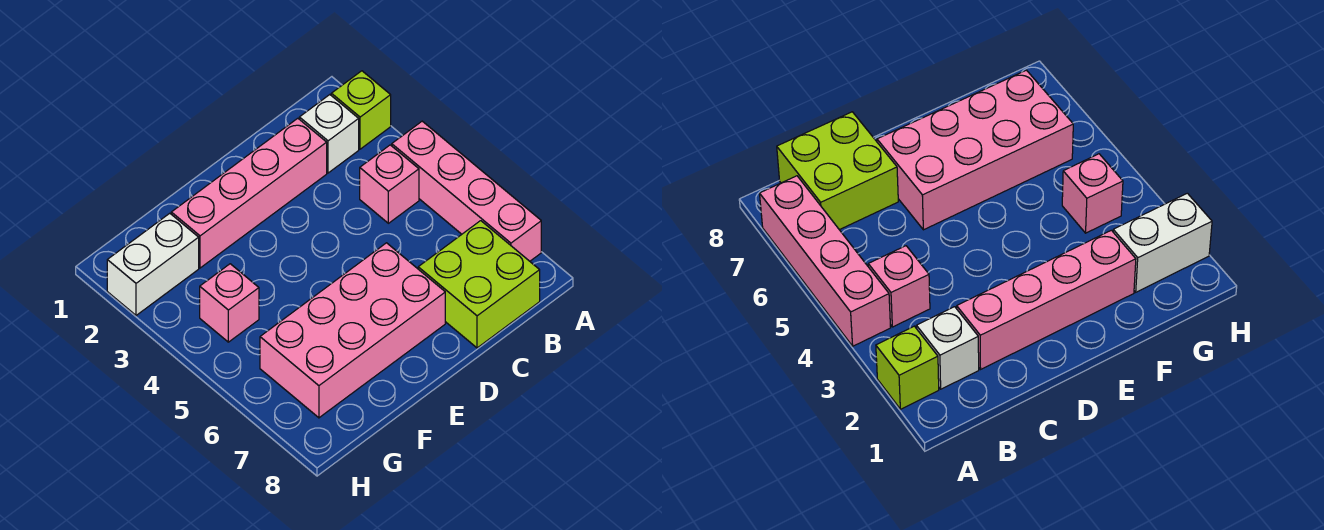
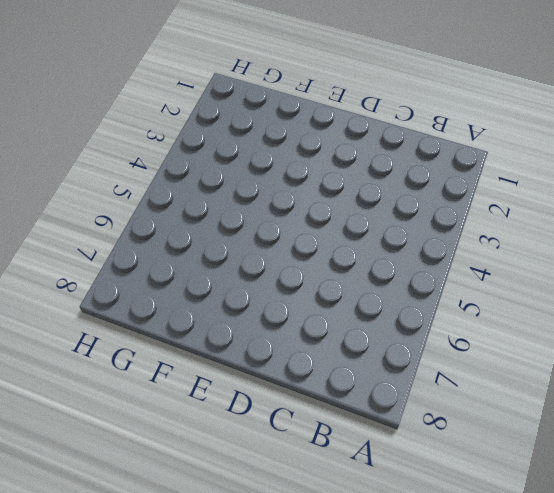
none -> lime brick A2 level 1
none -> pink brick A4:A7 level 1

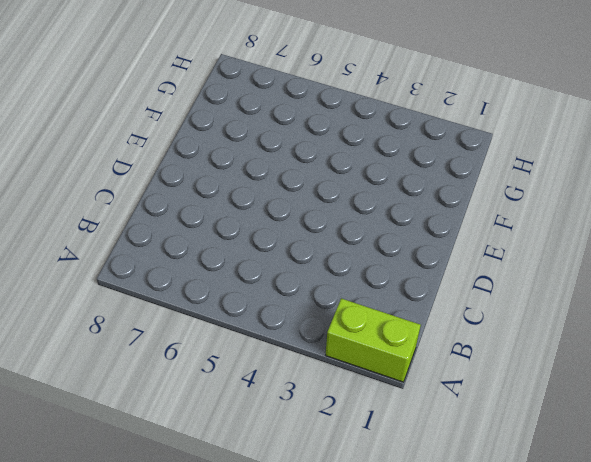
lime brick A1:A2 level 1 -> lime brick A2 level 1
none -> pink brick A4:A7 level 1
none -> white brick B2 level 1

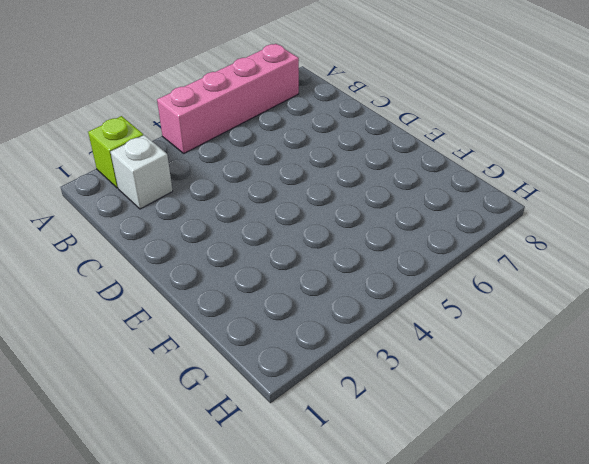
none -> pink brick B4 level 1
none -> lime brick B7:C8 level 1

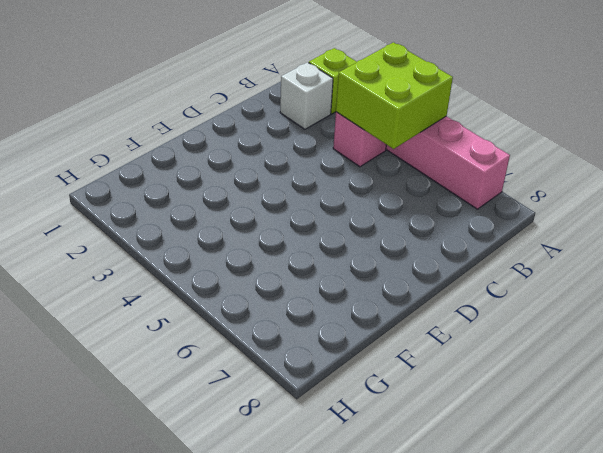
lime brick A4:B5 level 2 -> lime brick B7:C8 level 1
none -> pink brick C2:F2 level 1
none -> pink brick D6:G7 level 1

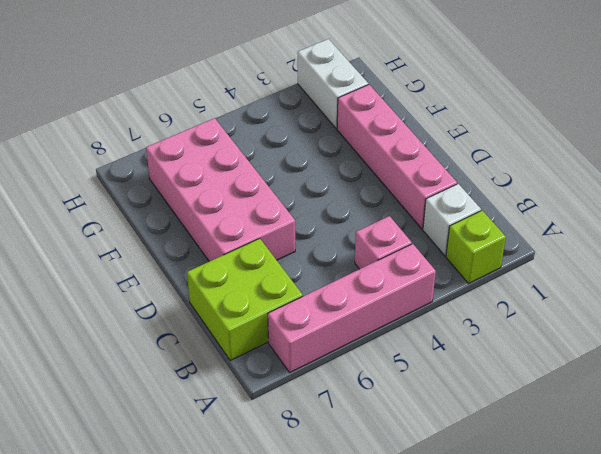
none -> pink brick G4 level 1

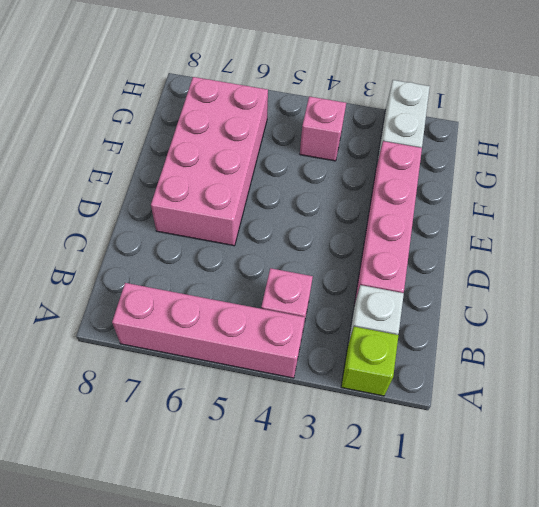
none -> lime brick B7:C8 level 1

